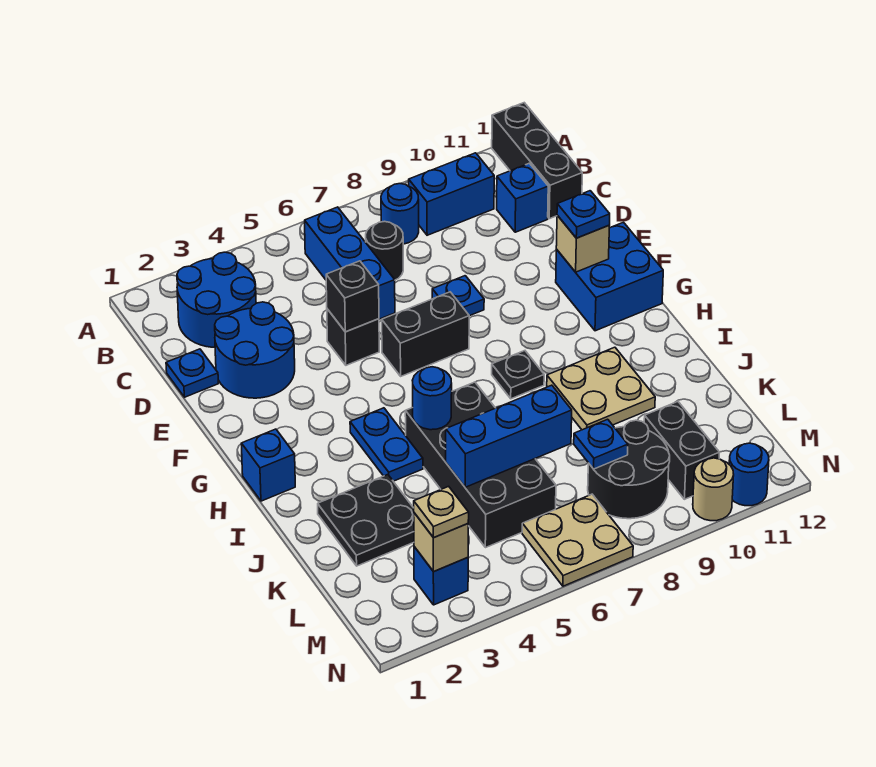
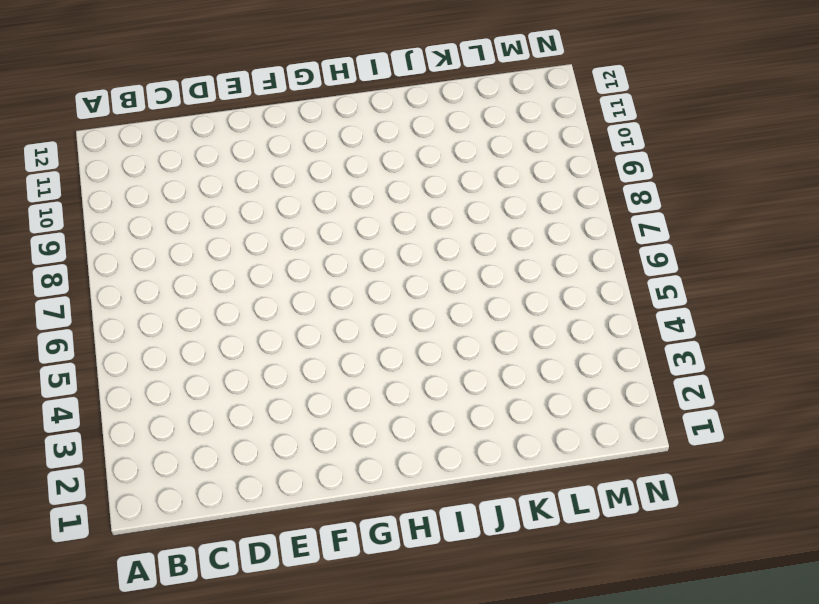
none -> black brick A12:C12 level 1
none -> blue round brick B2:C3 level 1
none -> blue brick B6:D6 level 1
none -> blue round brick B8 level 1

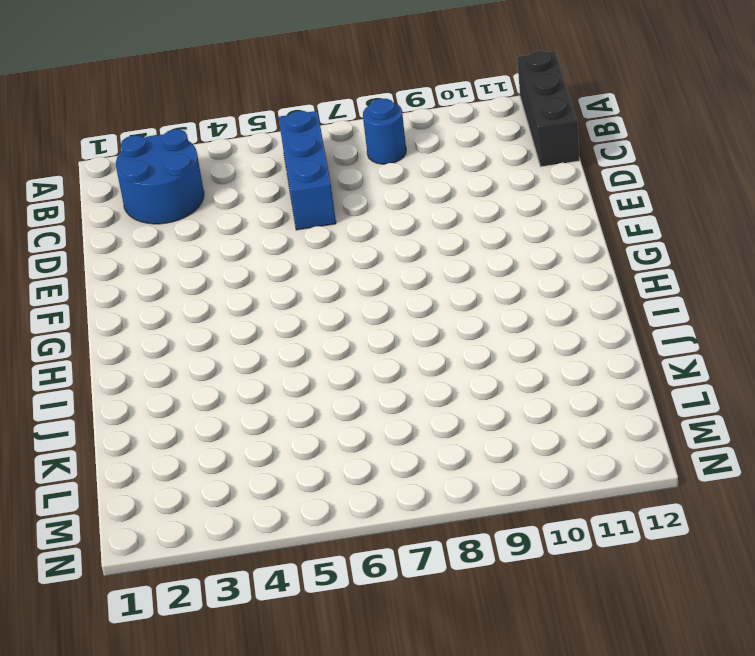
none -> blue brick B9:B10 level 1
none -> black round brick C7 level 1
none -> blue brick C11 level 1
none -> blue plate D1 level 1

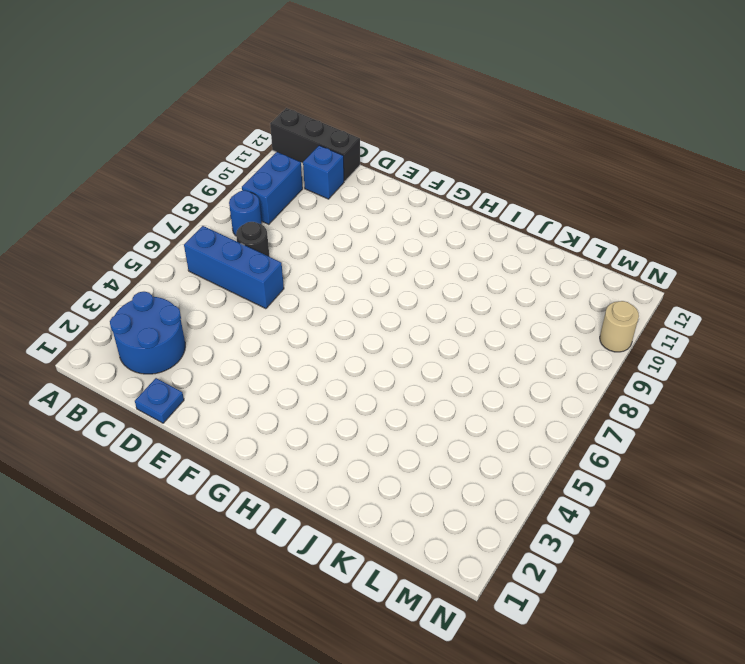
none -> blue round brick D2:E3 level 1
none -> black brick E5 level 1
none -> blue plate E8 level 1
none -> black brick F6:F7 level 1

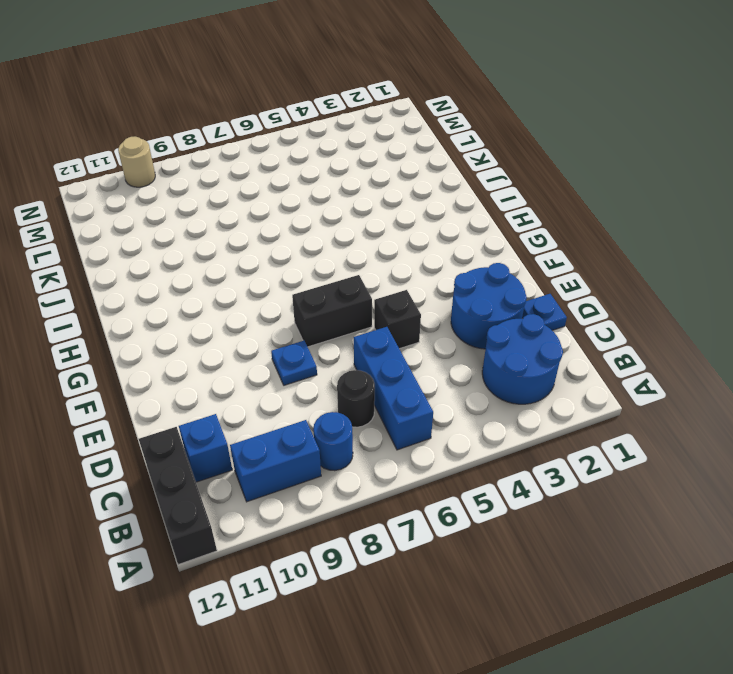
none -> blue brick F11:G12 level 1
none -> blue brick H1 level 1
none -> blue plate H4:I4 level 1
none -> black plate H8 level 1

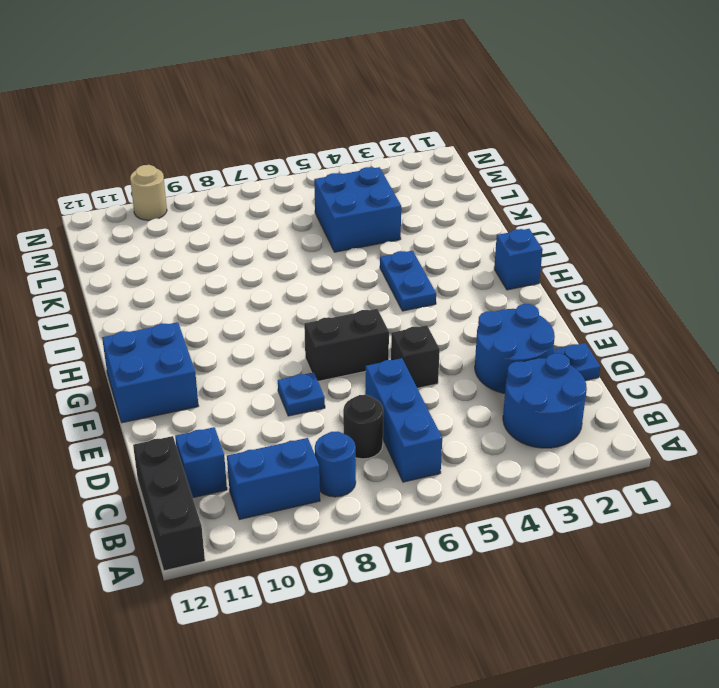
blue brick K4:L5 level 1 -> black brick I5:L6 level 1
none -> black plate H8 level 1
none -> tan plate I9:J10 level 1
none -> black plate J2:K3 level 1
none -> black round brick L8:M9 level 1

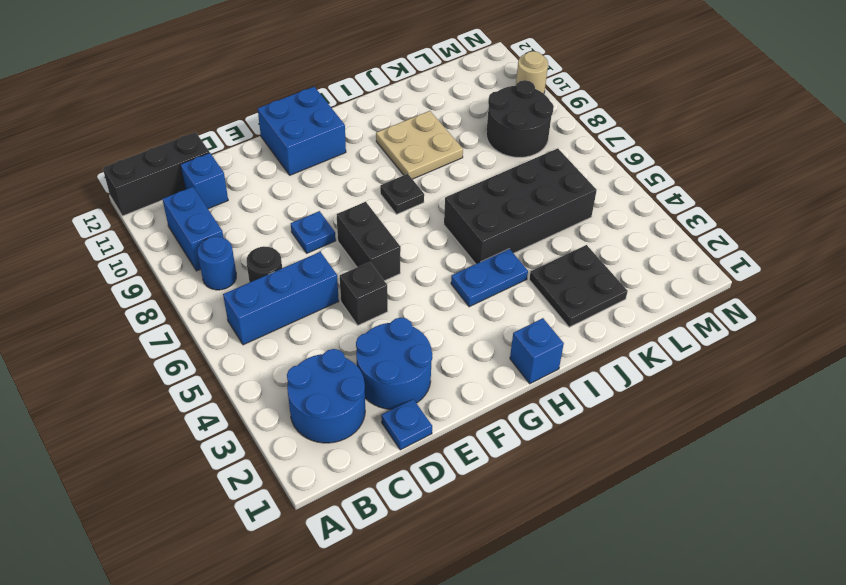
none -> black brick L10:M10 level 1
none -> blue brick M3 level 1
none -> tan plate M6:N7 level 1
none -> blue round brick N11 level 1

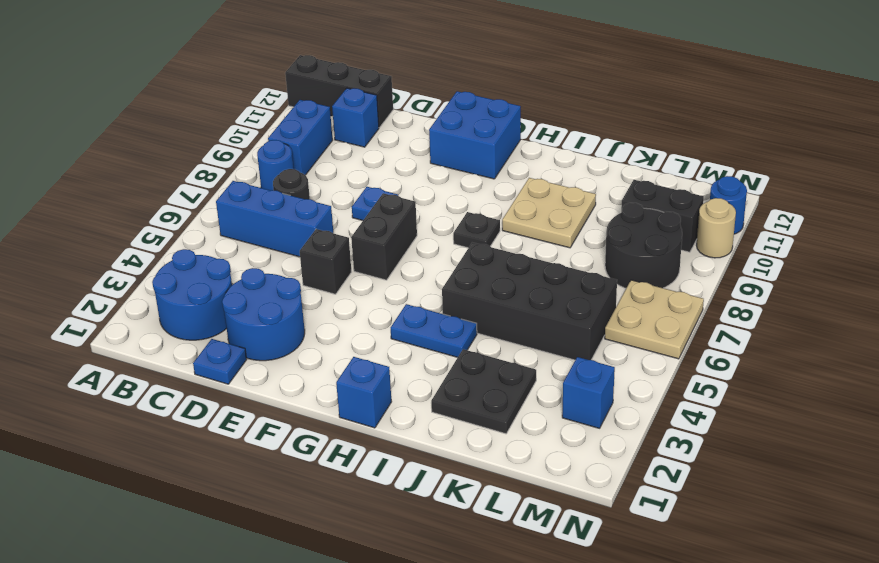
none -> black brick E5 level 2
none -> tan brick F11 level 2
none -> blue round brick I5 level 2
none -> blue brick K5:K7 level 2

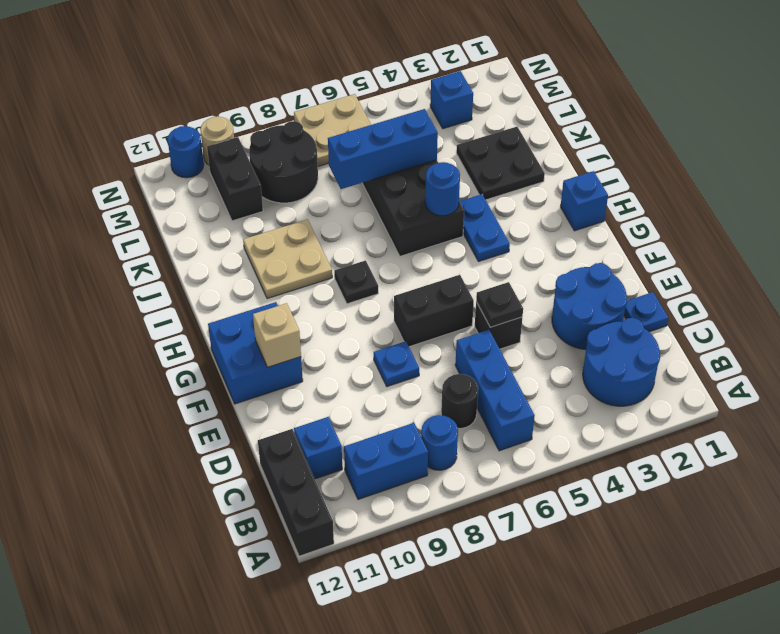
black plate E5 level 2 -> black brick E5 level 2
none -> blue plate L8 level 2
none -> tan brick M3 level 2
none -> blue plate F11 level 3
none -> tan plate M3 level 3

